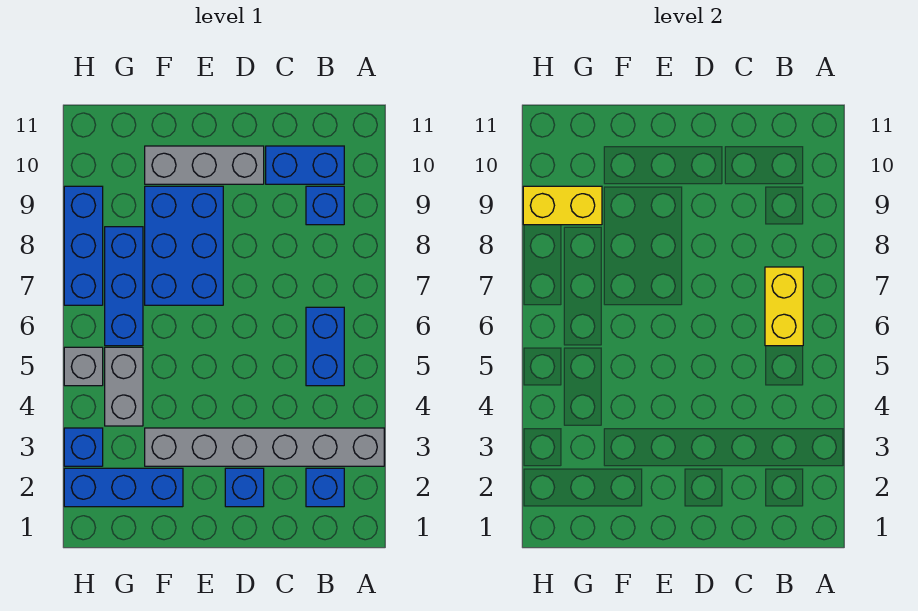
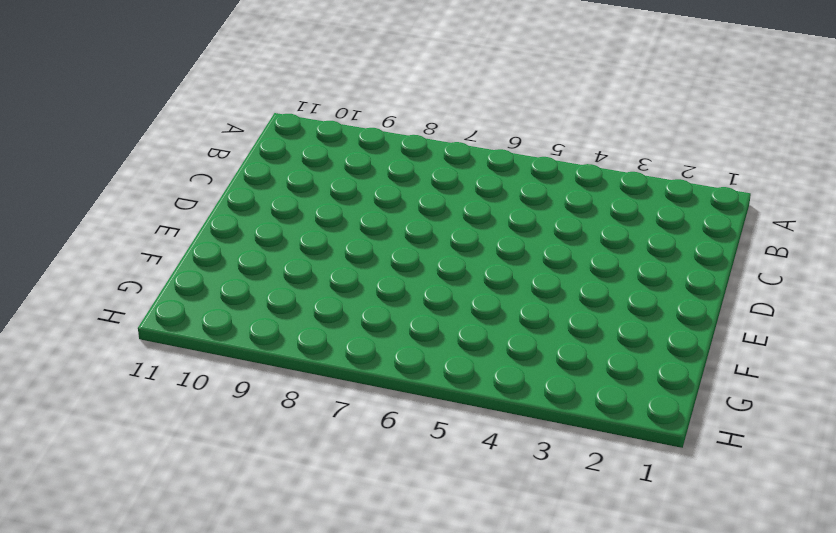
none -> grey brick A3:F3 level 1
none -> blue brick B2 level 1
none -> blue brick B5:B6 level 1

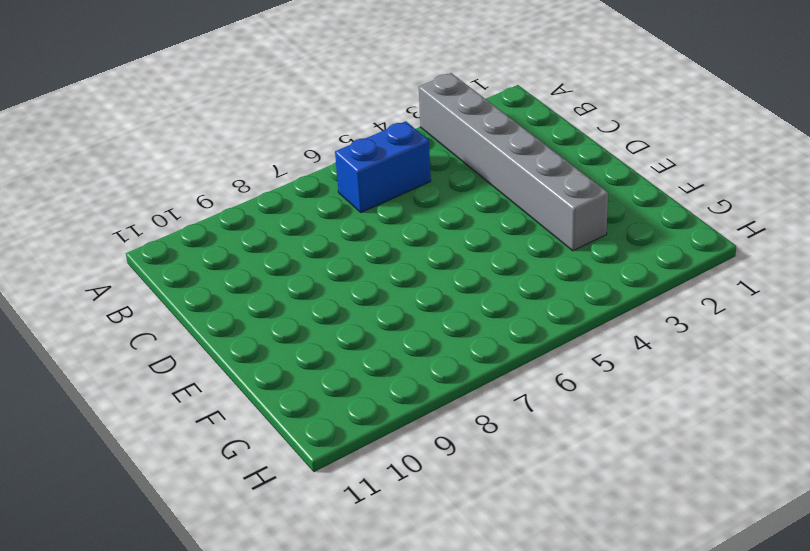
none -> blue brick B2 level 1
none -> blue brick B9 level 1
none -> blue brick B10:C10 level 1

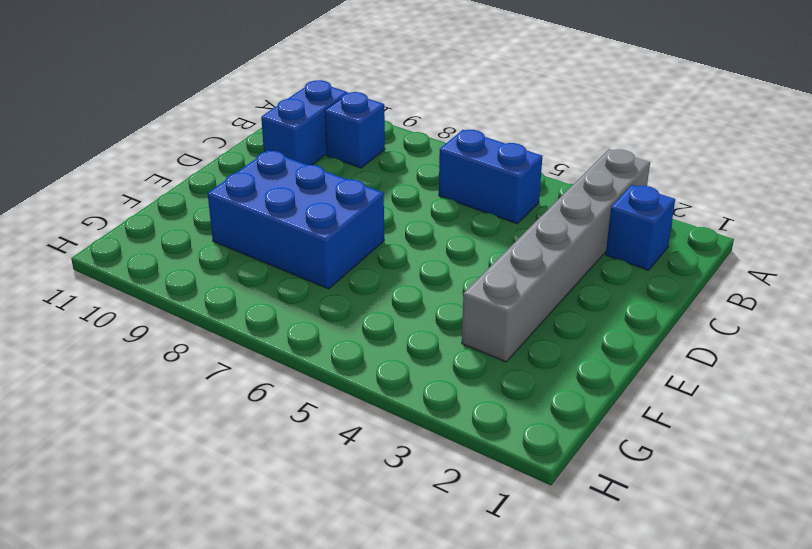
none -> blue brick D2 level 1
none -> grey brick D10:F10 level 1
none -> blue brick F2:H2 level 1

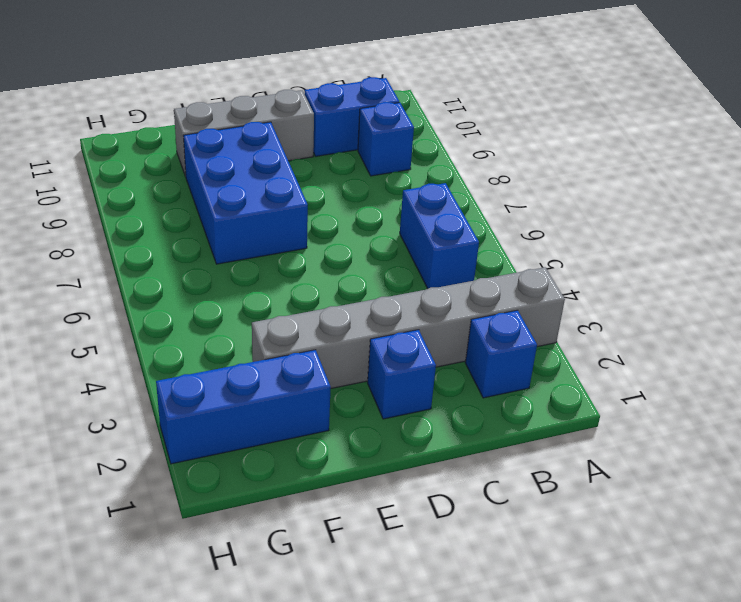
none -> grey brick G4:G5 level 1
none -> blue brick G6:G8 level 1
none -> blue brick H3 level 1

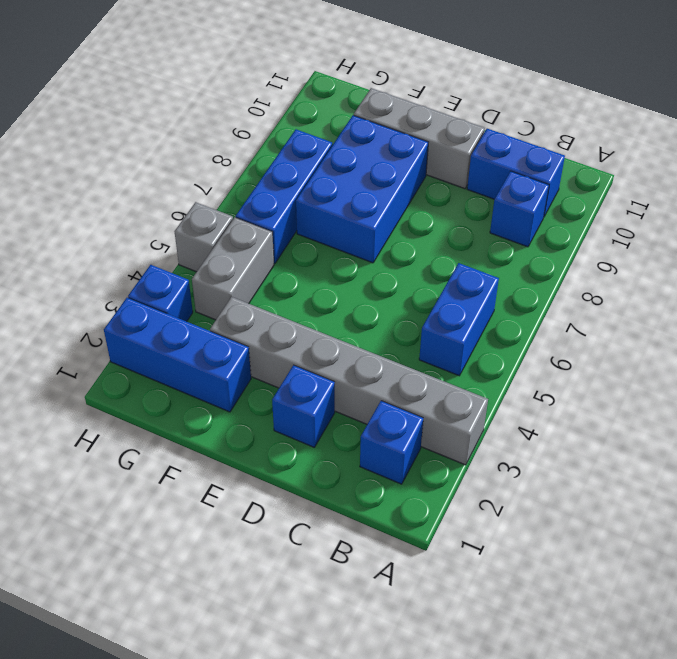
none -> blue brick H7:H9 level 1
none -> yellow brick B6:B7 level 2
none -> yellow brick G9:H9 level 2

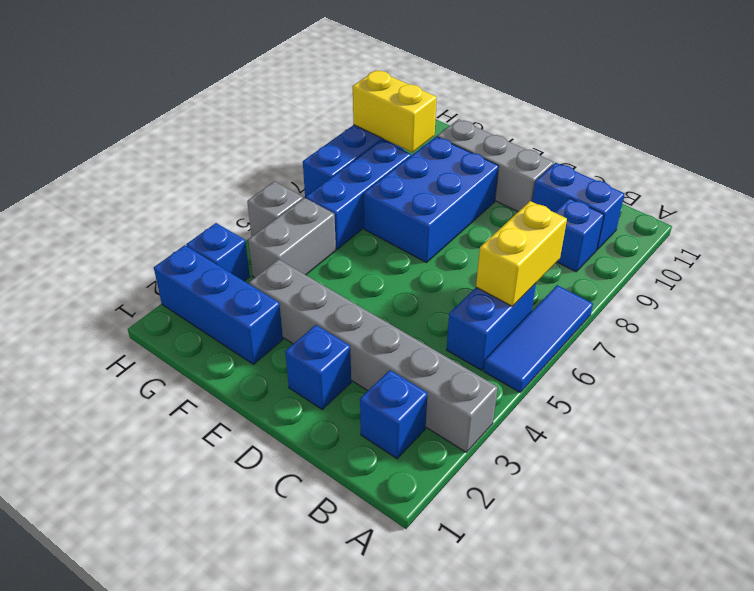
blue tile A5:A7 level 1 -> none

